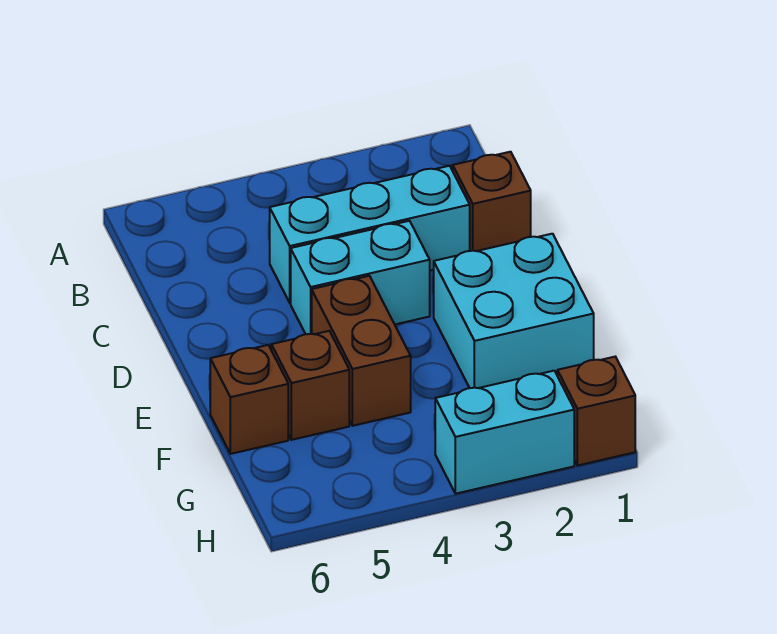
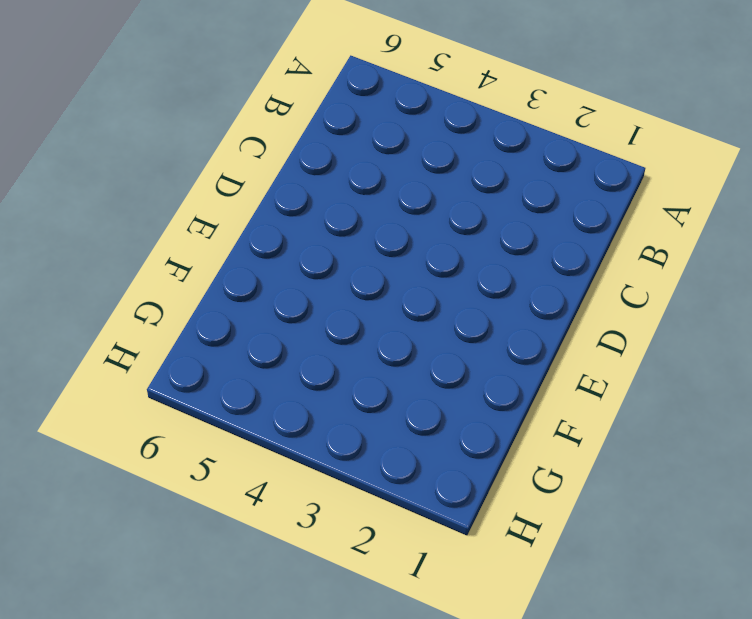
none -> brown brick C1 level 1
none -> cyan brick C2:C4 level 1

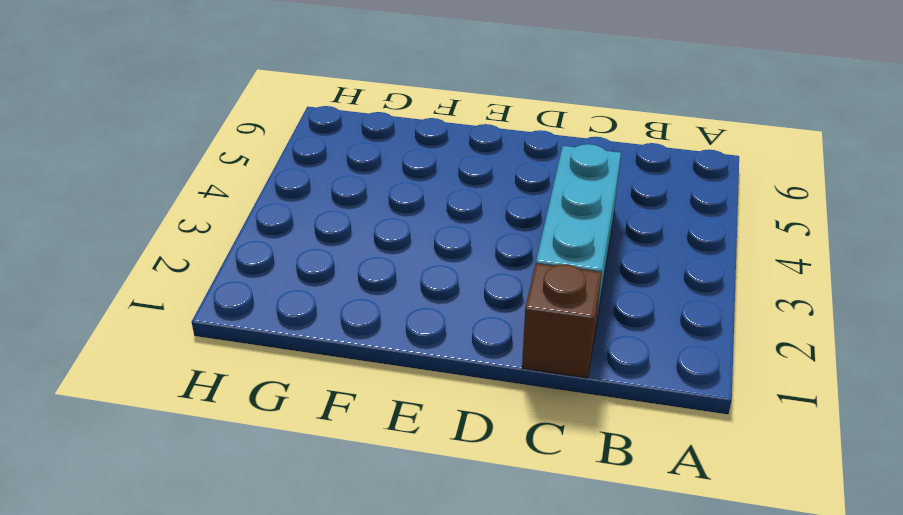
none -> cyan brick D3:D4 level 1
none -> cyan brick E1:F2 level 1

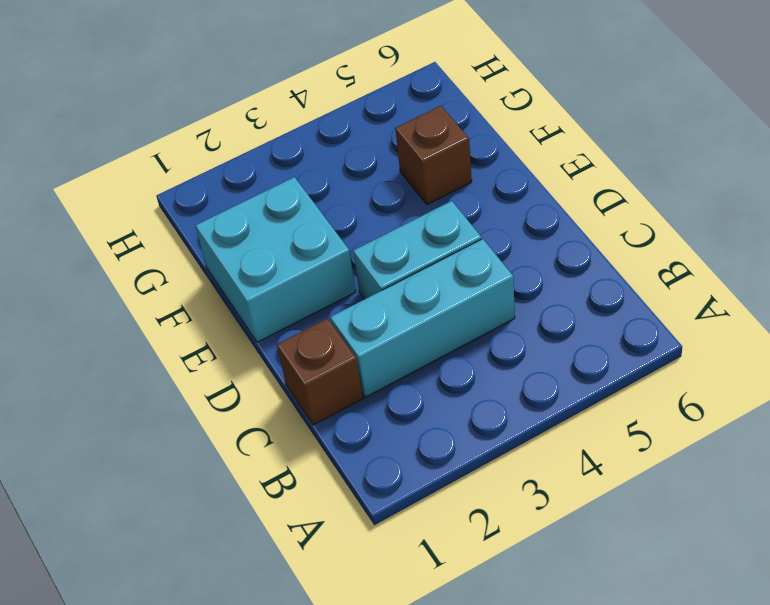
none -> brown brick E4:F4 level 1
none -> brown brick F6 level 1

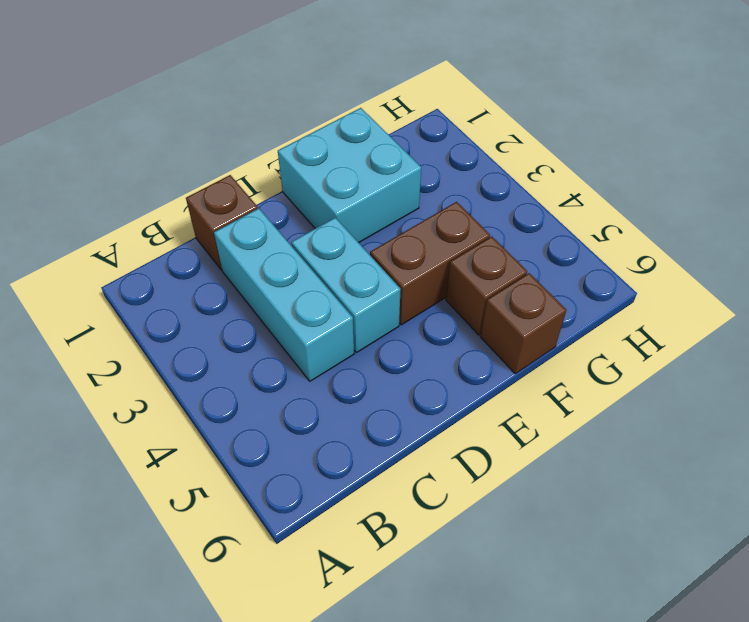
none -> brown brick H1 level 1
none -> cyan brick H2:H3 level 1

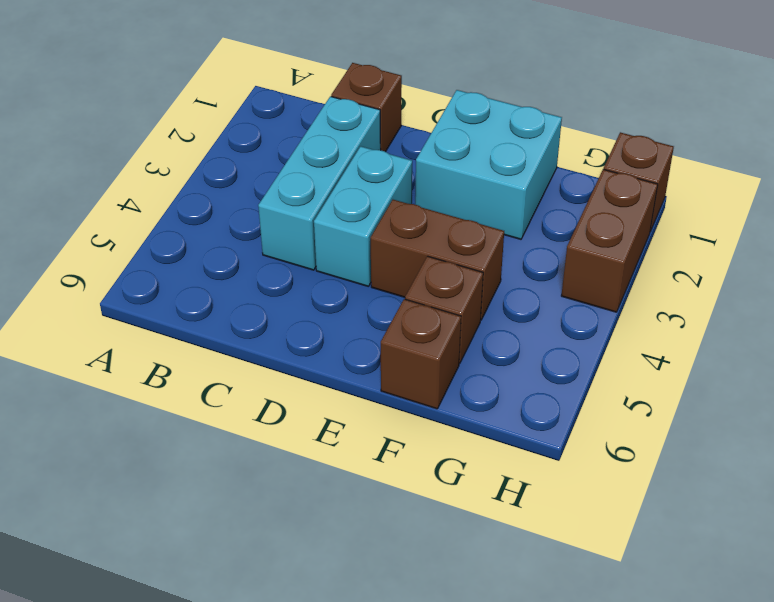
brown brick H2:H3 level 1 -> cyan brick H2:H3 level 1

